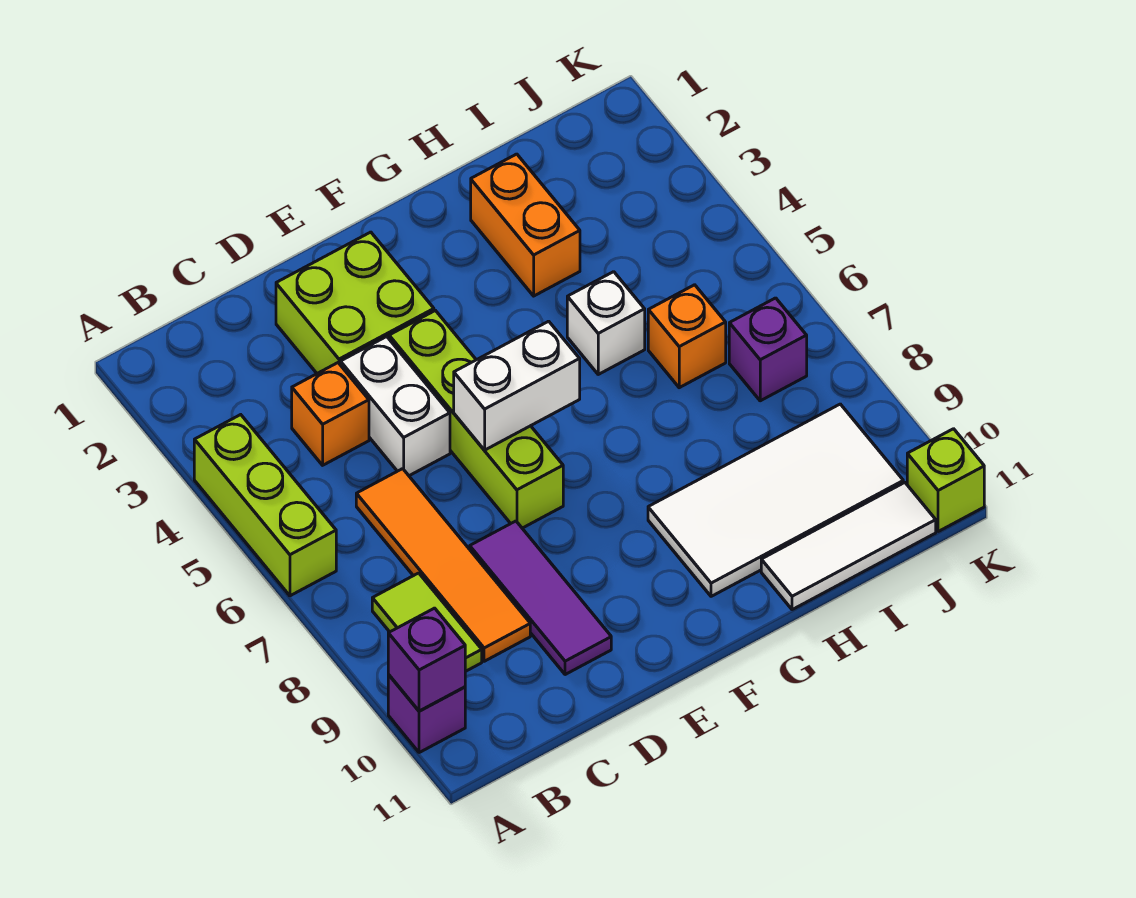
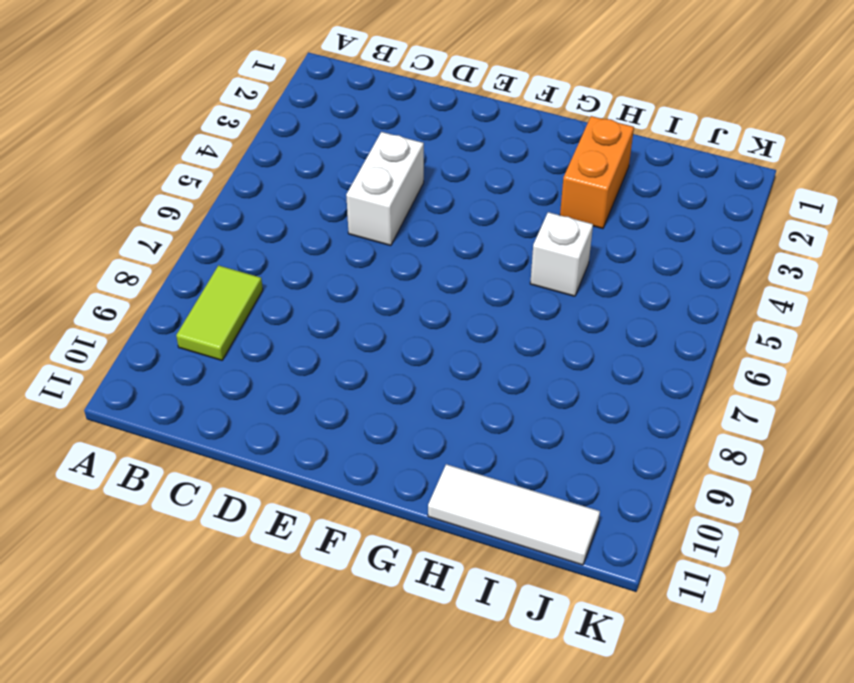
none -> lime brick A4:A6 level 1
none -> purple brick A10 level 1
none -> orange brick C4 level 1

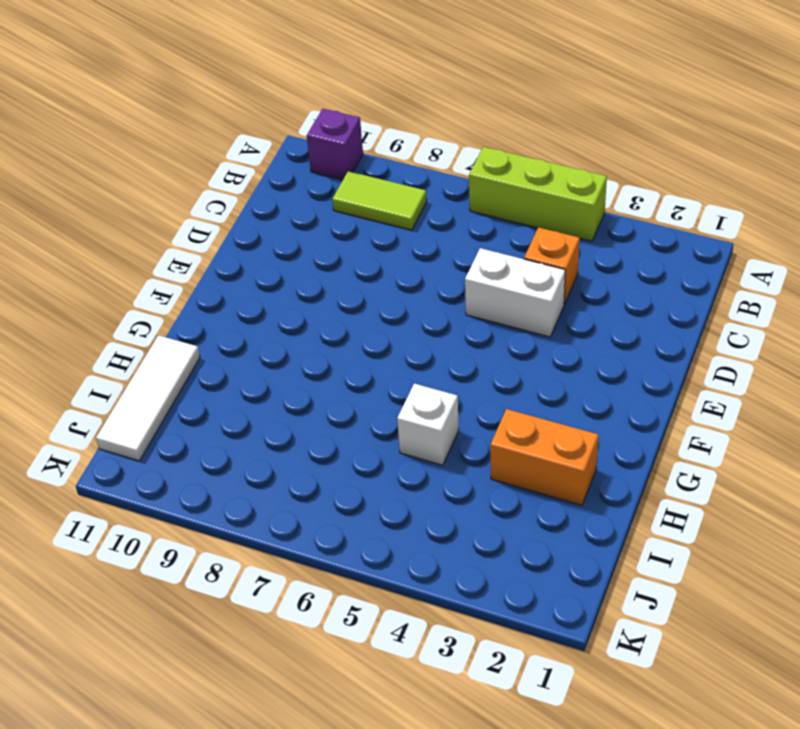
none -> orange tile C6:C9 level 1
none -> lime brick D2:E3 level 1
none -> purple tile D8:D10 level 1

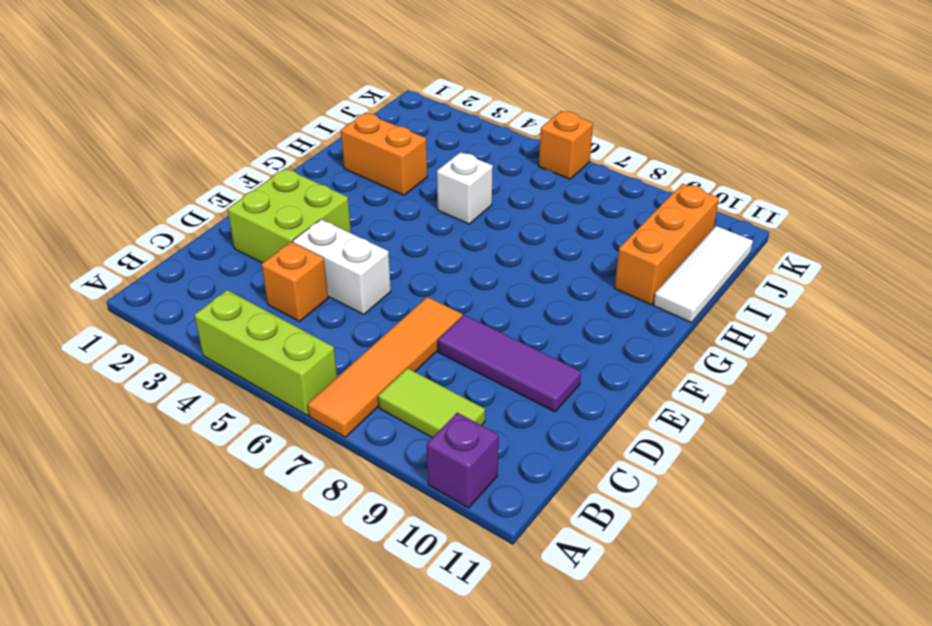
orange tile A7:D7 level 1 -> orange tile C6:C9 level 1
orange brick H10:J10 level 1 -> white tile G9:J10 level 1
orange brick K6 level 1 -> orange brick I6 level 1
none -> lime brick E4:E7 level 1
none -> purple brick J7 level 1
none -> lime brick K11 level 1

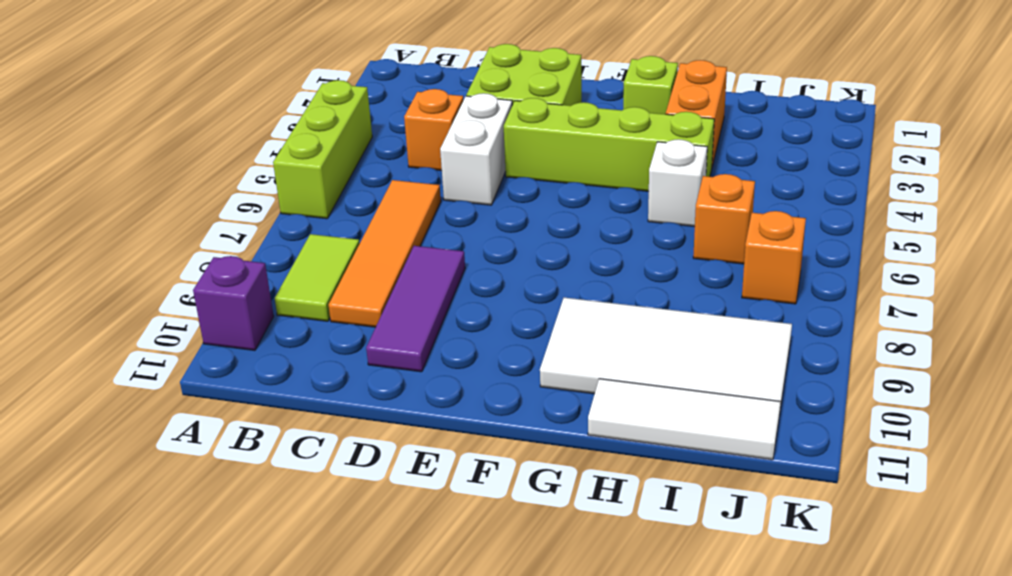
lime brick E4:H4 level 1 -> lime brick E4:E7 level 1
lime brick G2 level 1 -> lime brick K11 level 1
orange brick J7 level 1 -> purple brick J7 level 1
none -> purple brick A10 level 2
none -> white brick E6:F6 level 2

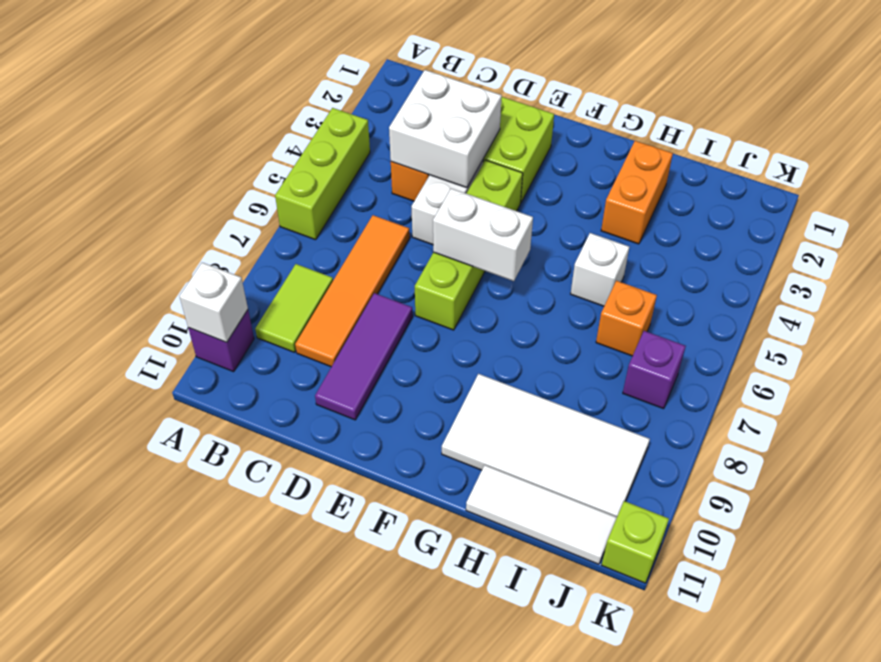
white brick A10 level 2 -> purple brick A10 level 2
white brick C3:D4 level 2 -> none

